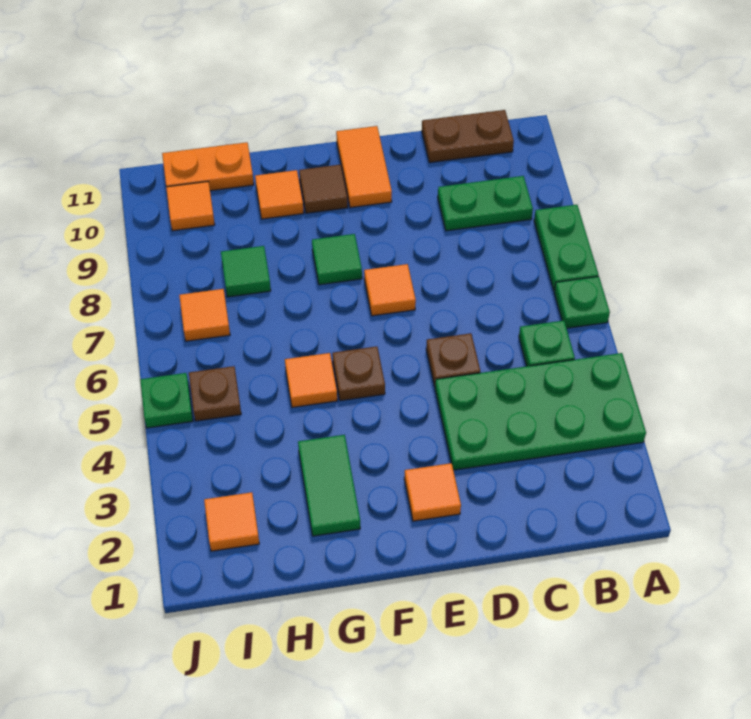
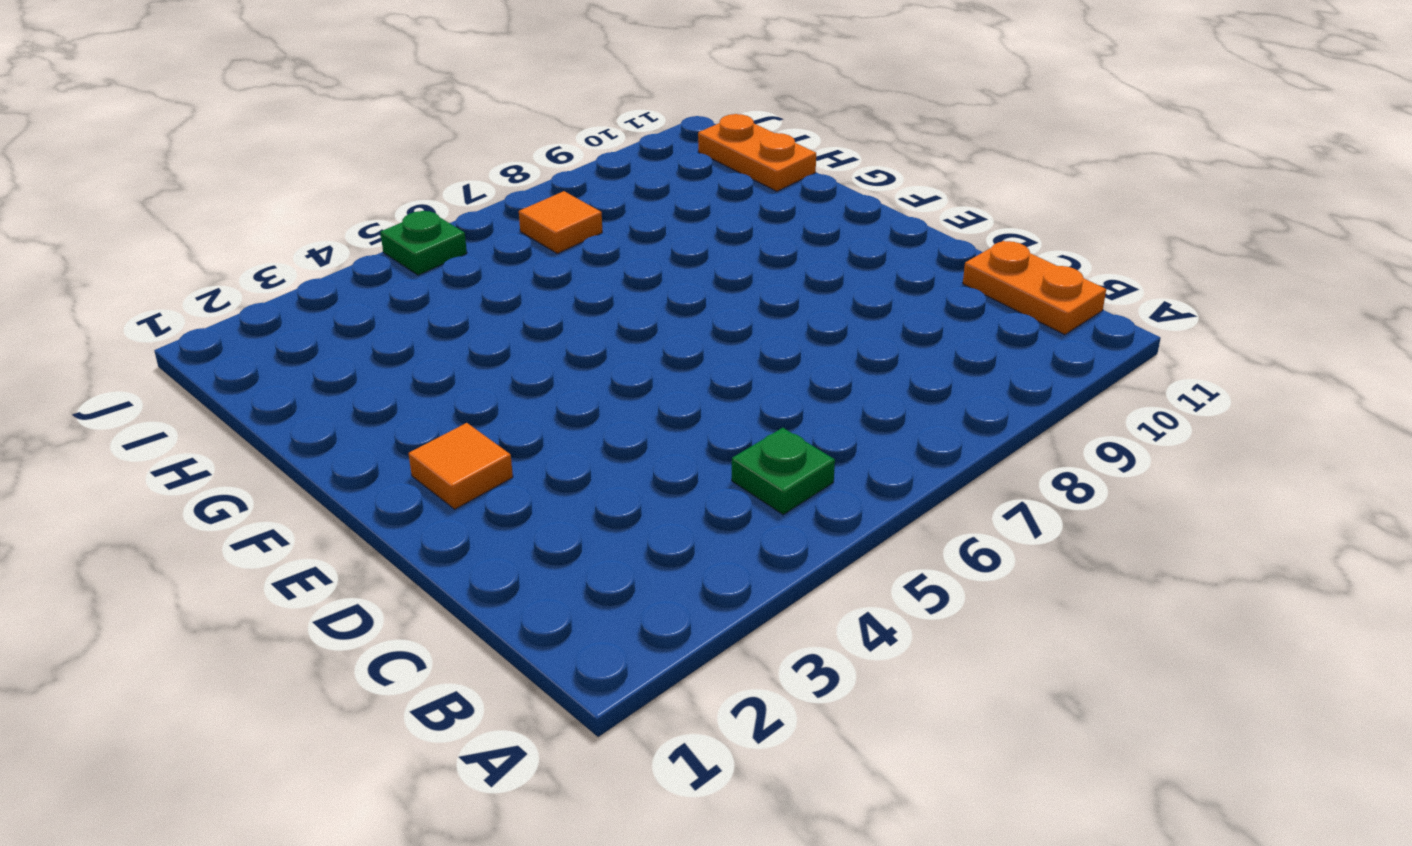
orange plate B11:C11 level 1 -> brown plate B11:C11 level 1
none -> green plate A3:D4 level 1
none -> green plate A6 level 1
none -> green plate A7:A8 level 1

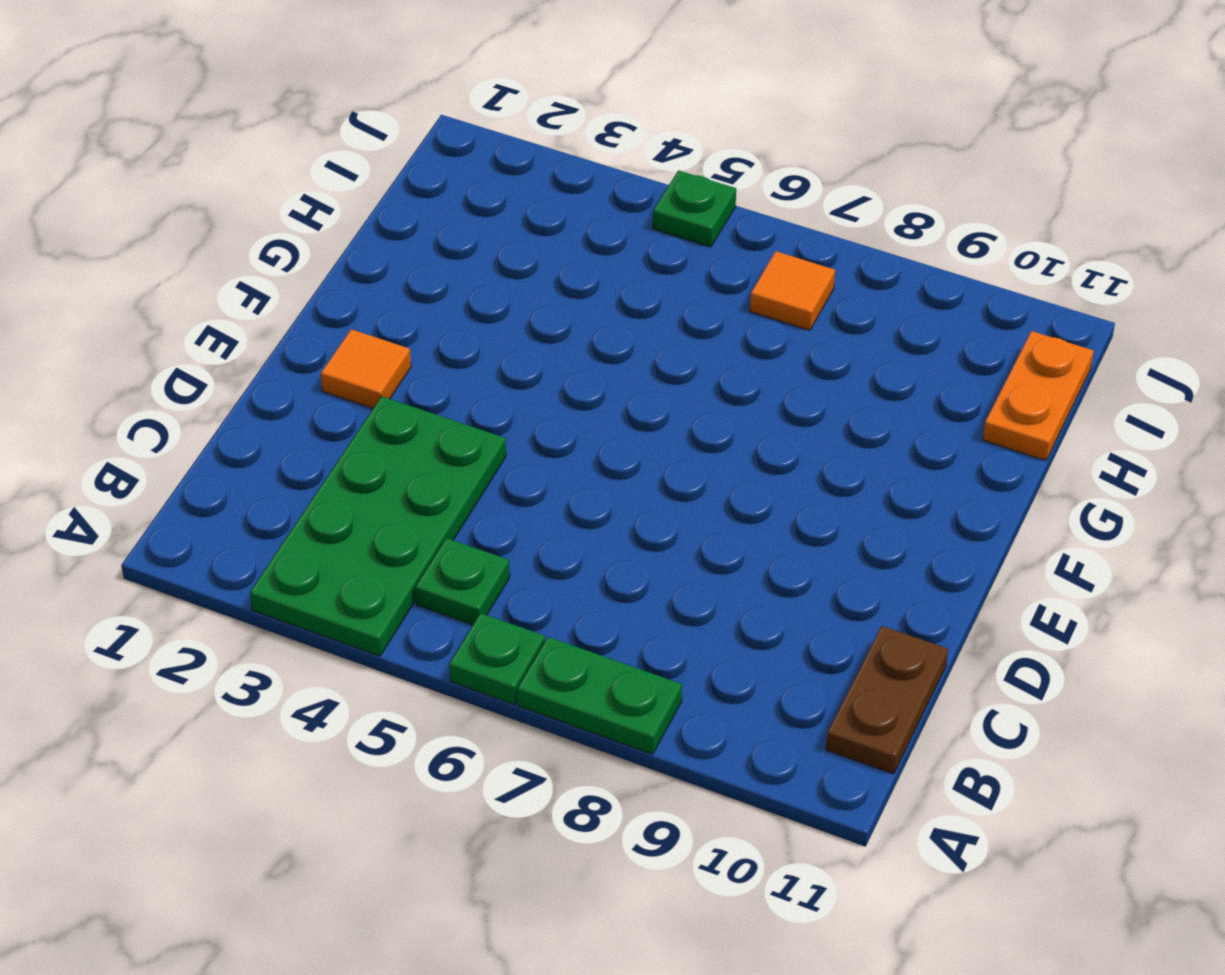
none -> green plate B9:C9 level 1
none -> brown plate D5 level 1
none -> orange tile E7 level 1

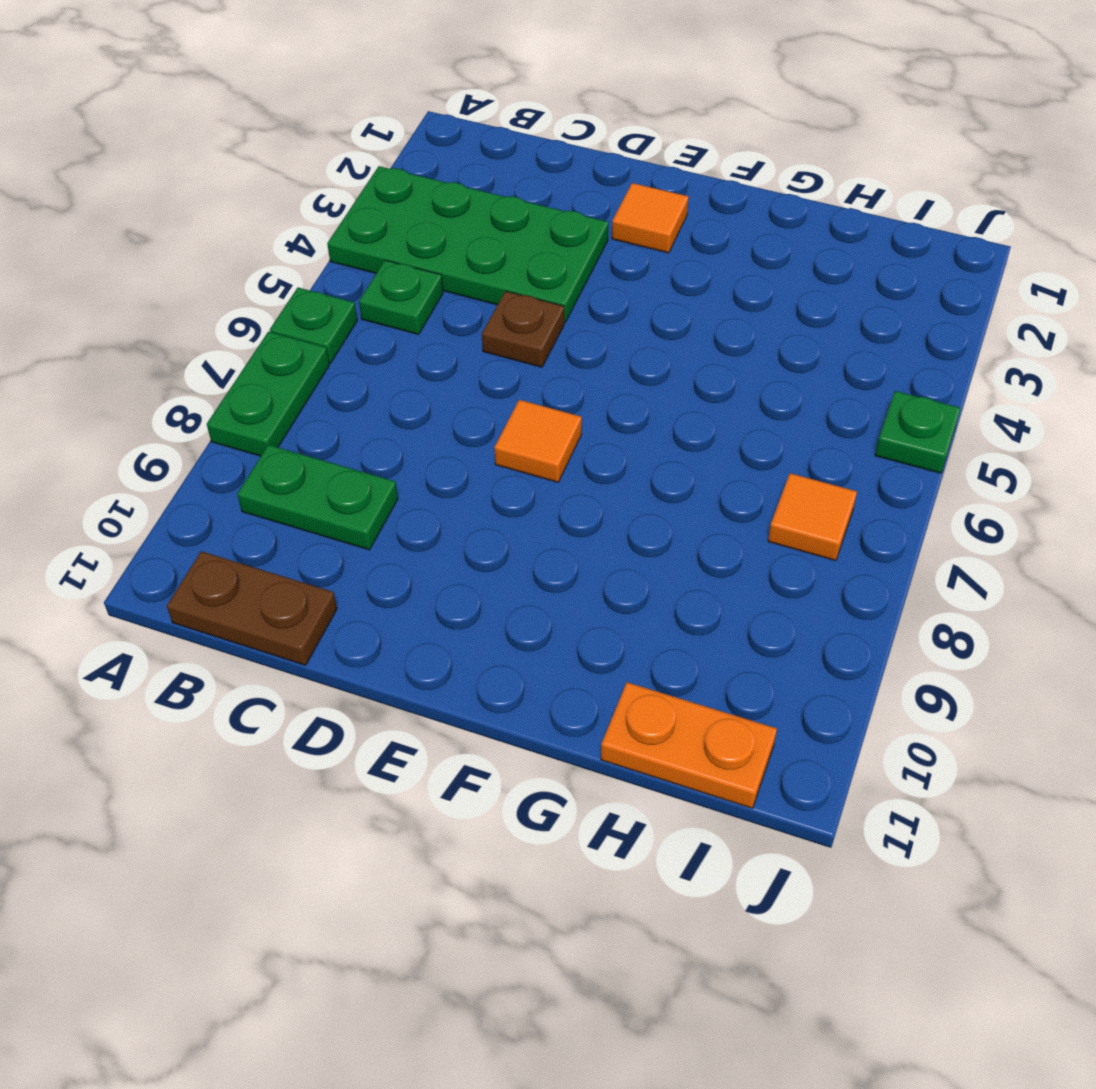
none -> orange tile E10:E11 level 1
none -> brown plate F5 level 1
none -> green tile F8 level 1

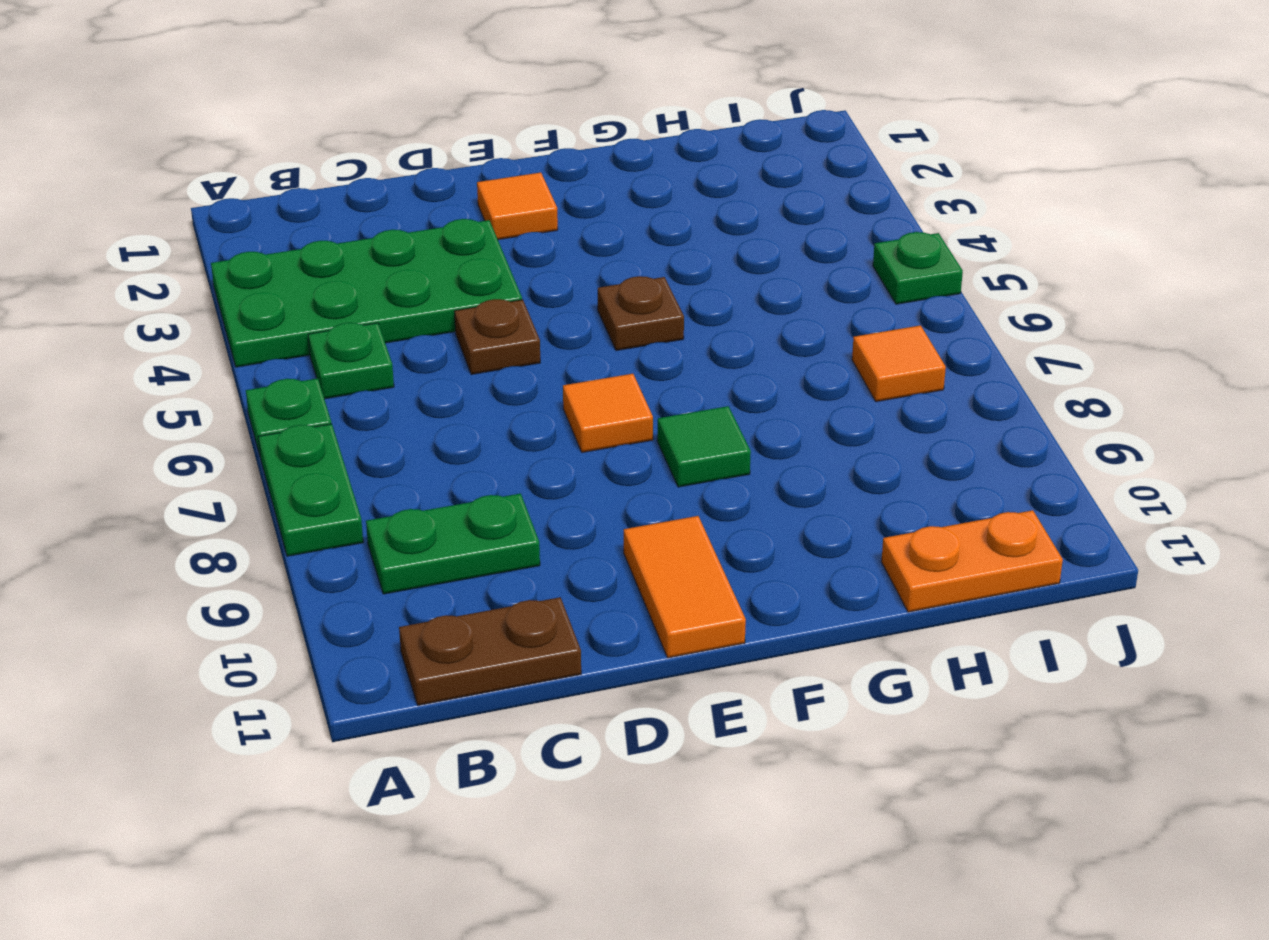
none -> brown tile F10 level 1
none -> green tile G2:G3 level 1
none -> orange tile G5 level 1

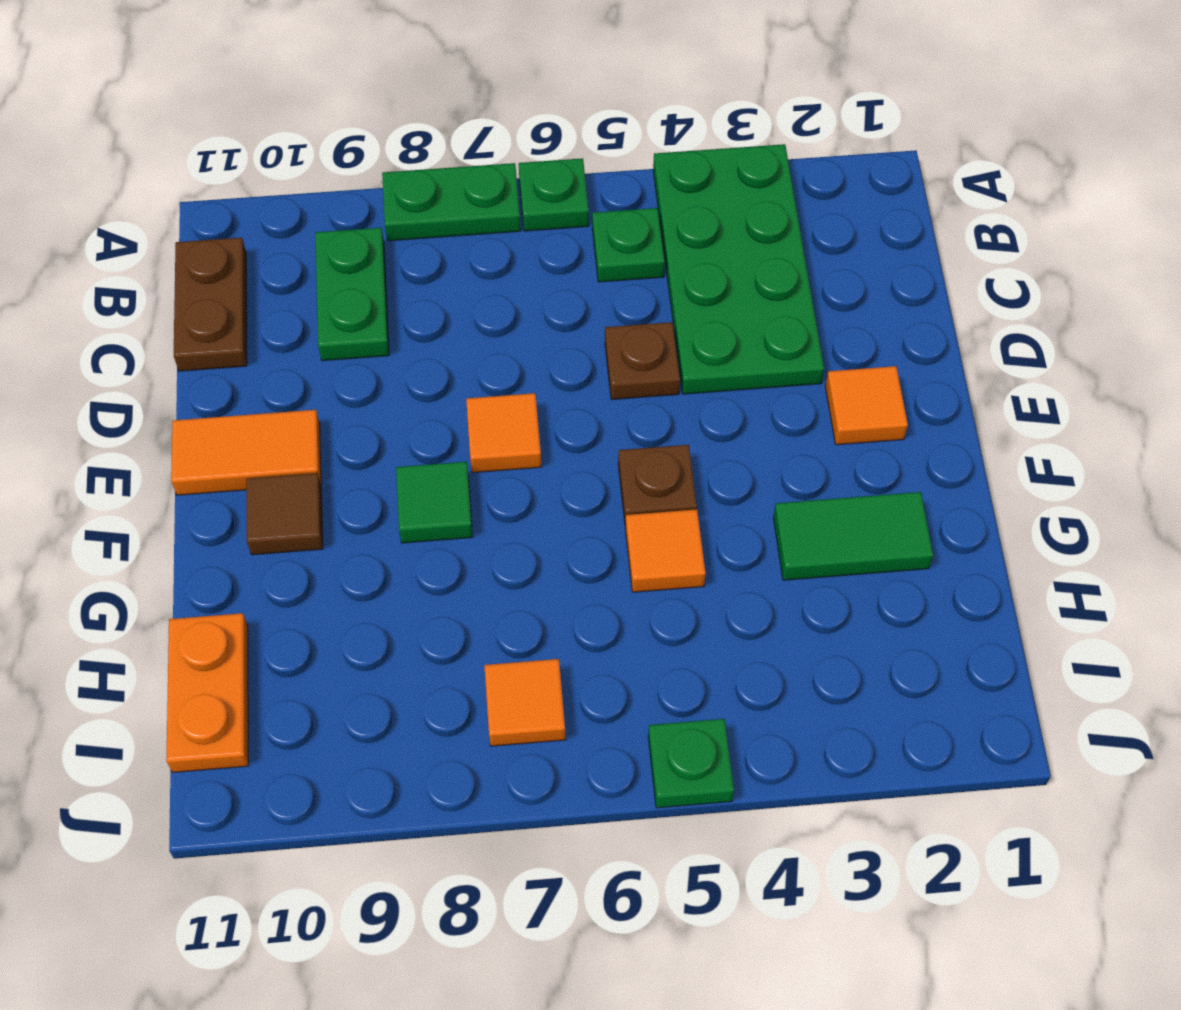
none -> orange tile G10 level 1
none -> green tile H8 level 1
none -> orange tile I2 level 1

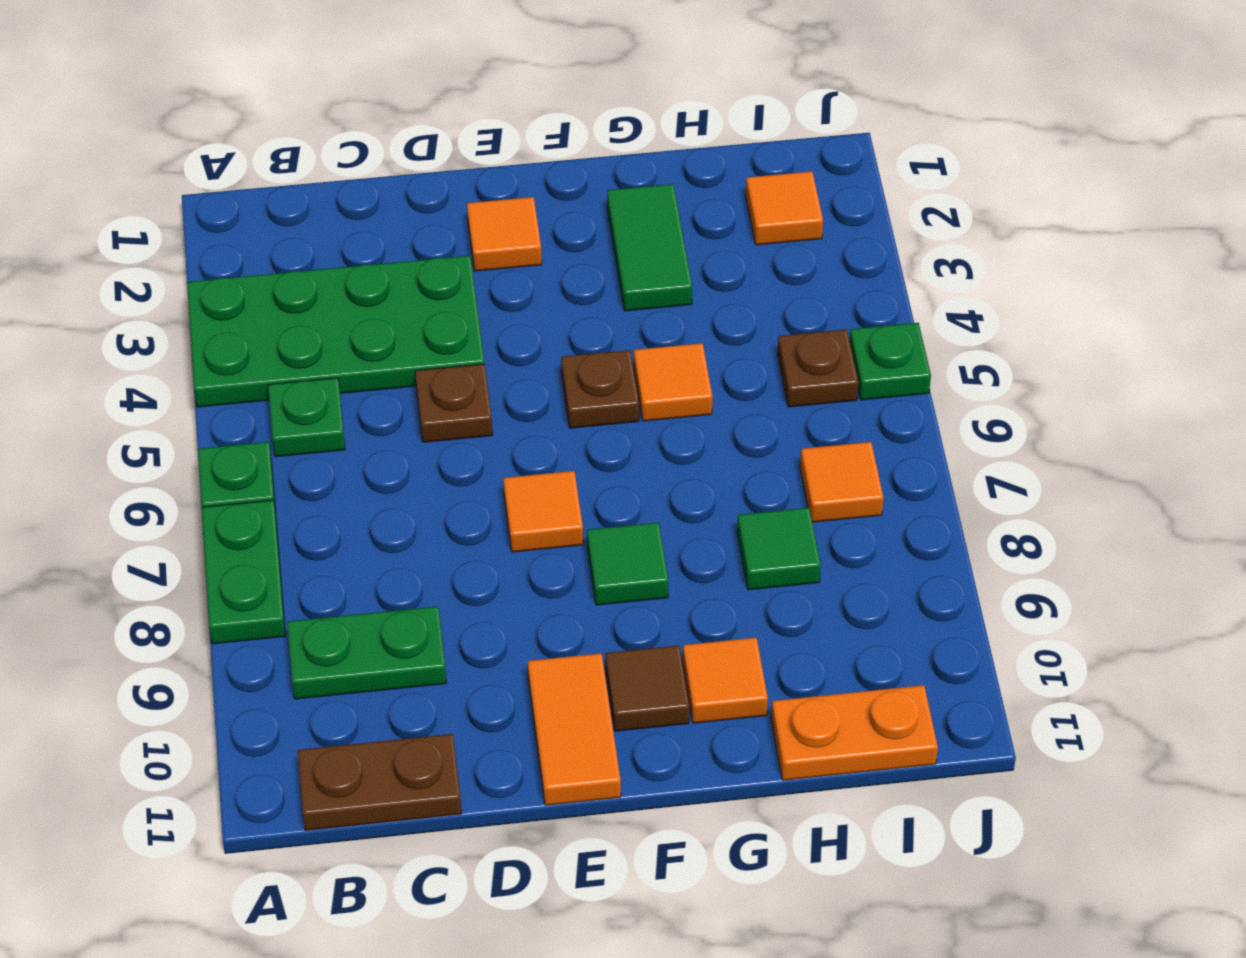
none -> orange tile I10 level 1

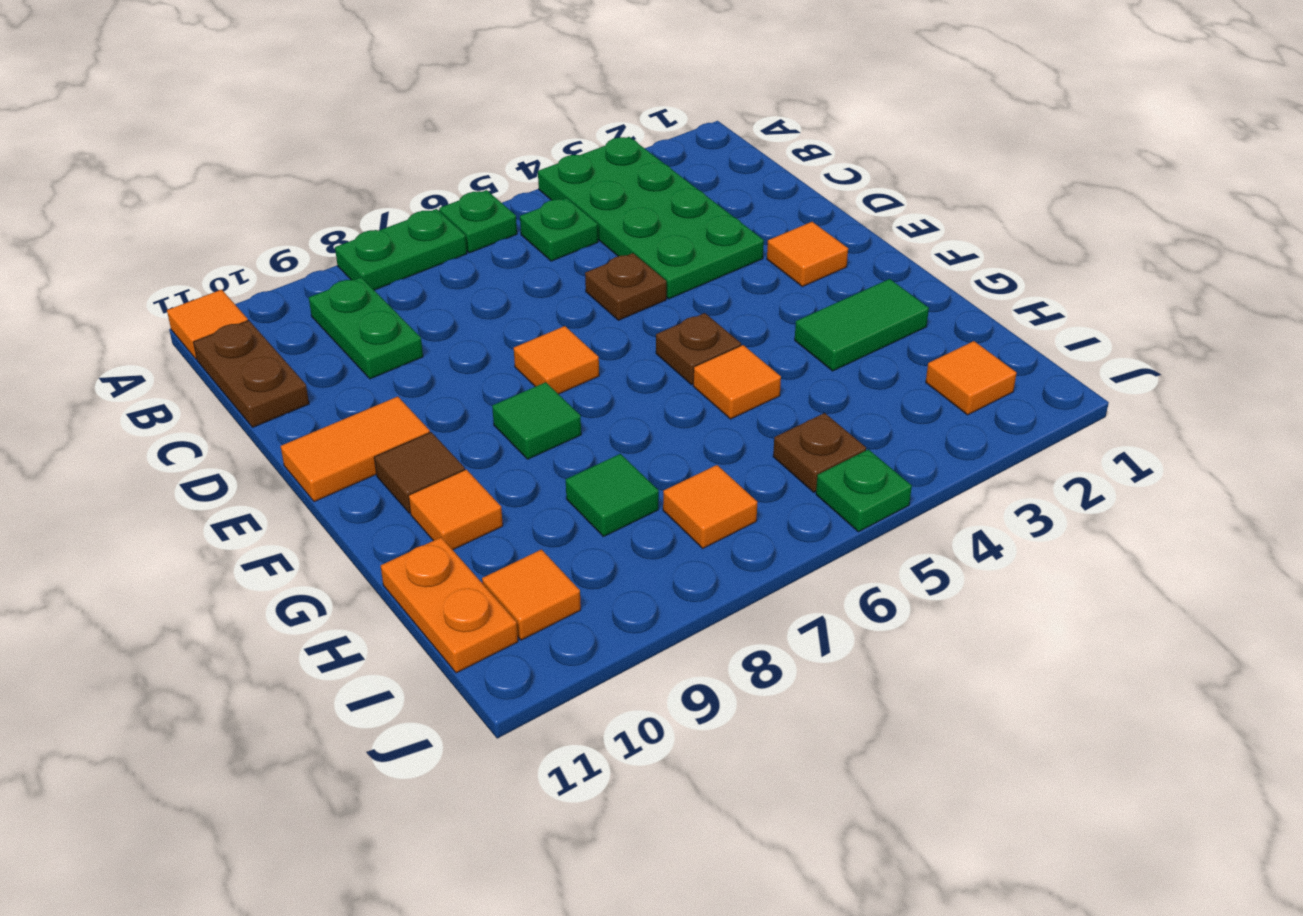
orange tile A11 level 1 -> none

